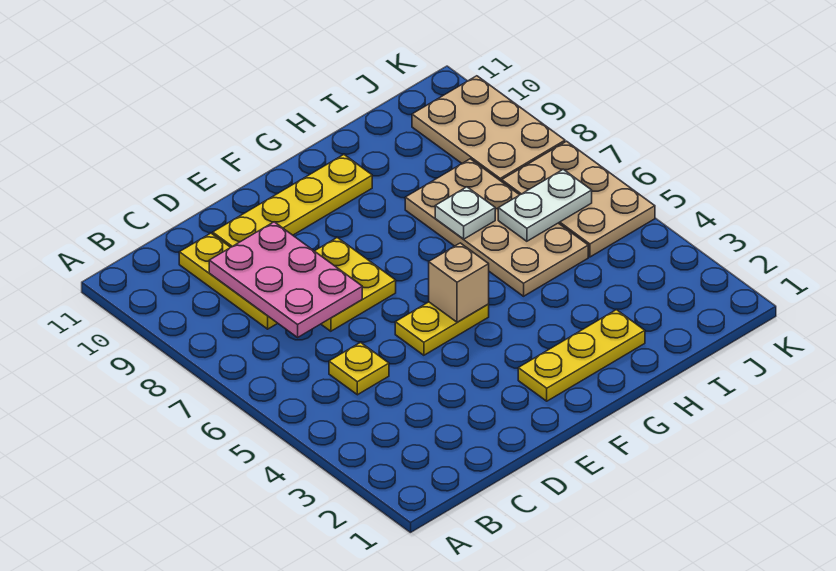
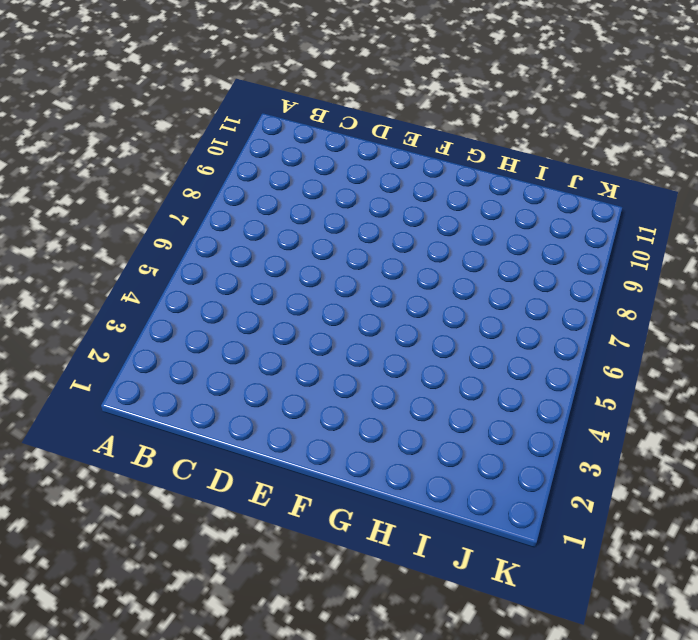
none -> yellow plate C5 level 1
none -> yellow plate C8:C10 level 1
none -> yellow plate D7:E8 level 1

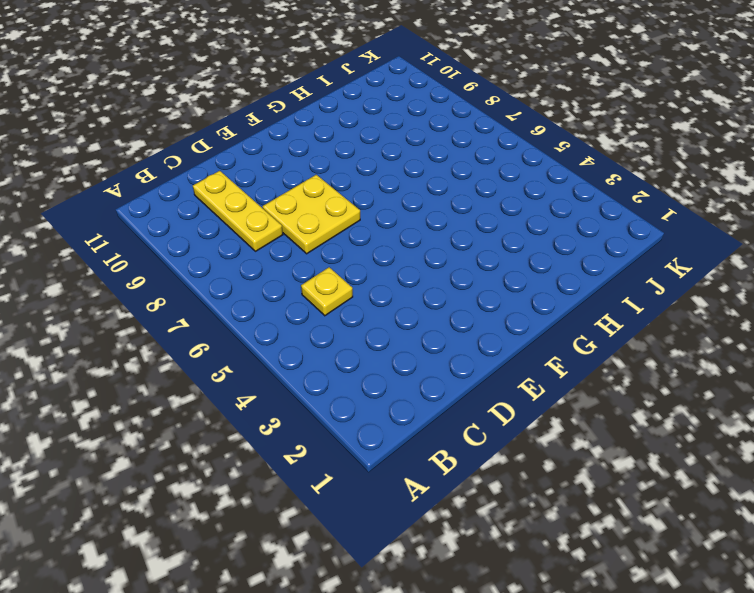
none -> yellow plate D10:G10 level 1
none -> yellow plate E5:F5 level 1
none -> yellow plate F2:H2 level 1

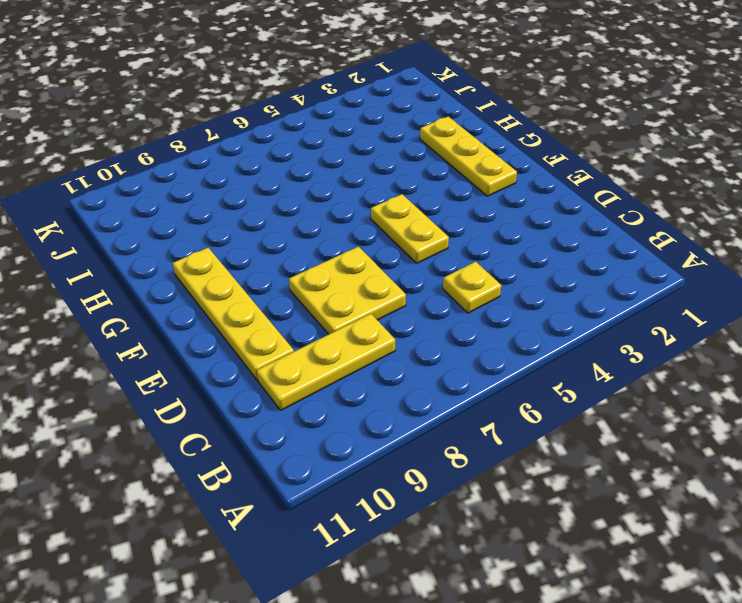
none -> tan plate H5:I8 level 1
none -> tan plate J5:K7 level 1
none -> tan plate J8:K10 level 1

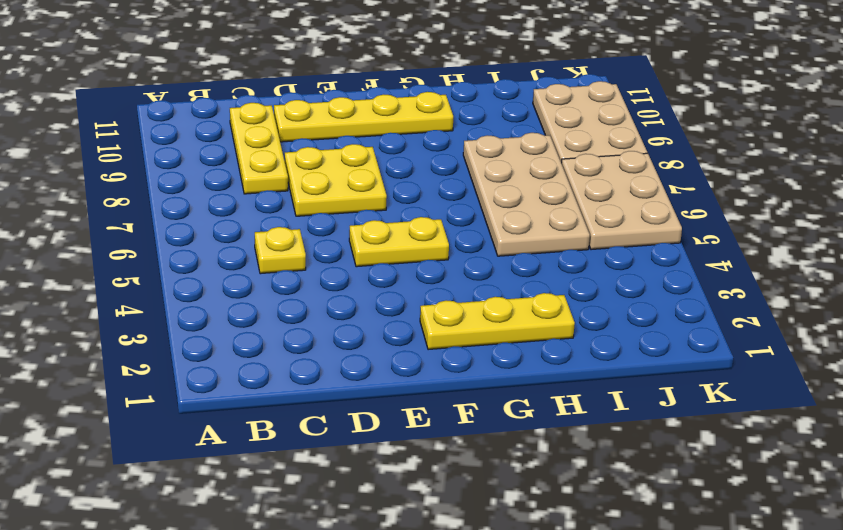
none -> pink plate C7:D9 level 2
none -> tan brick F5 level 2
none -> white plate H7 level 2

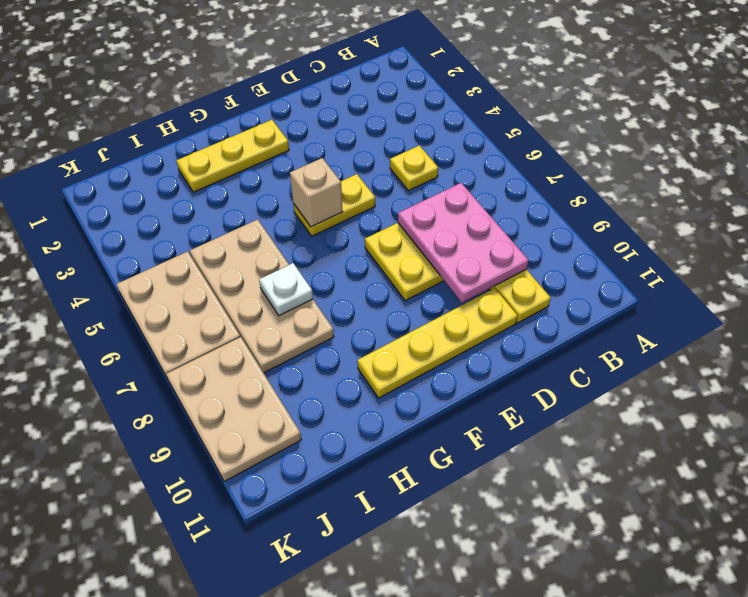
none -> white plate I6:J6 level 2

